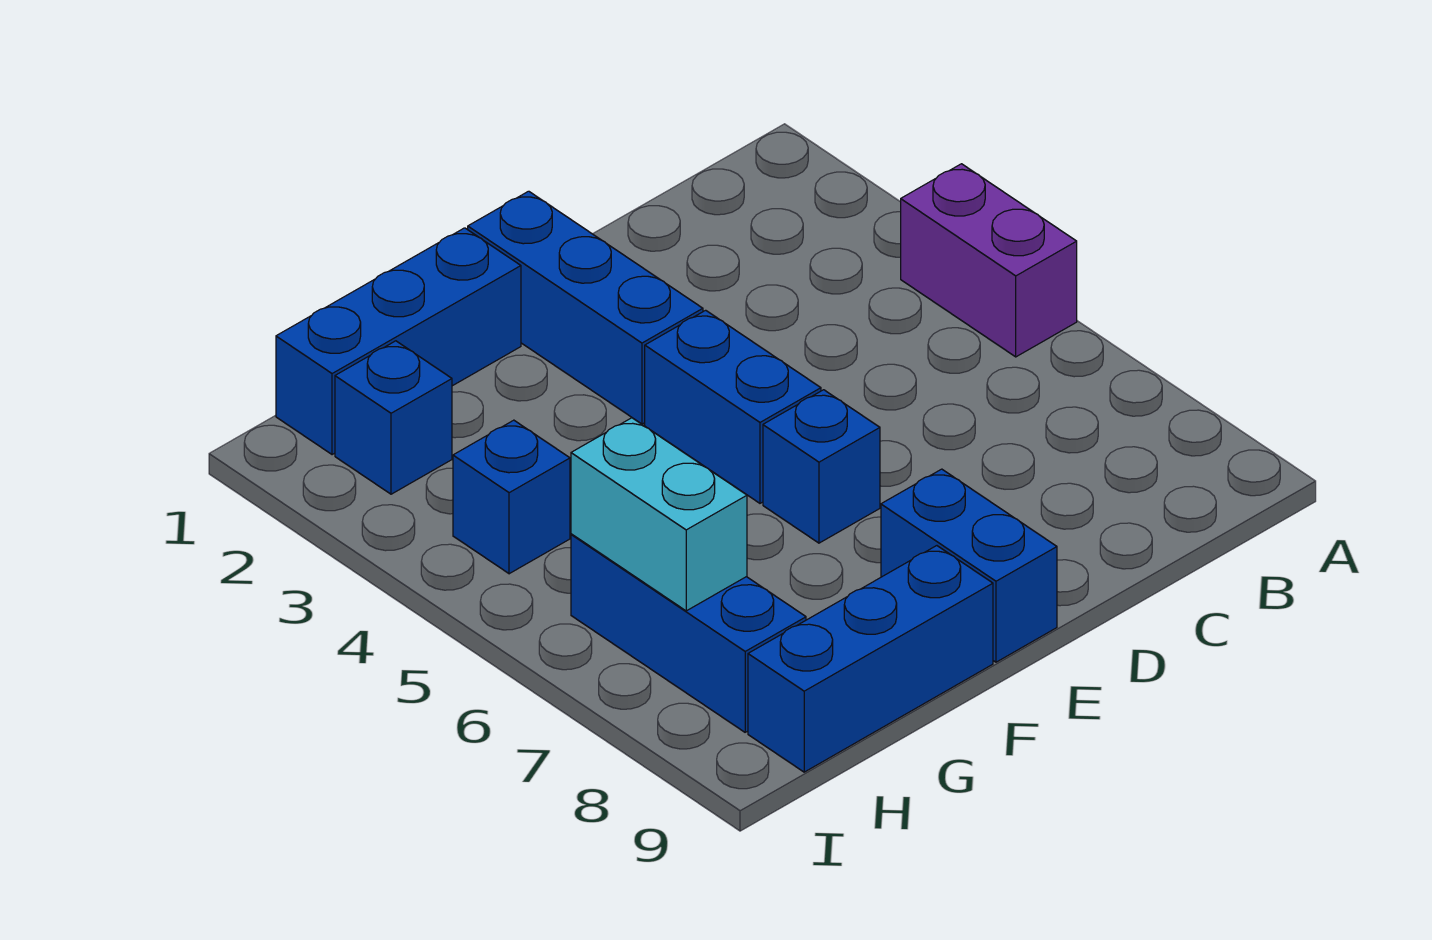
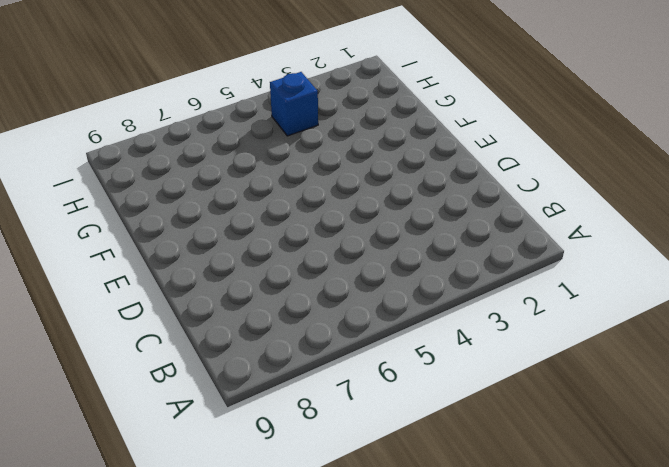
none -> purple brick A4:A5 level 1
none -> blue brick E1:E3 level 1

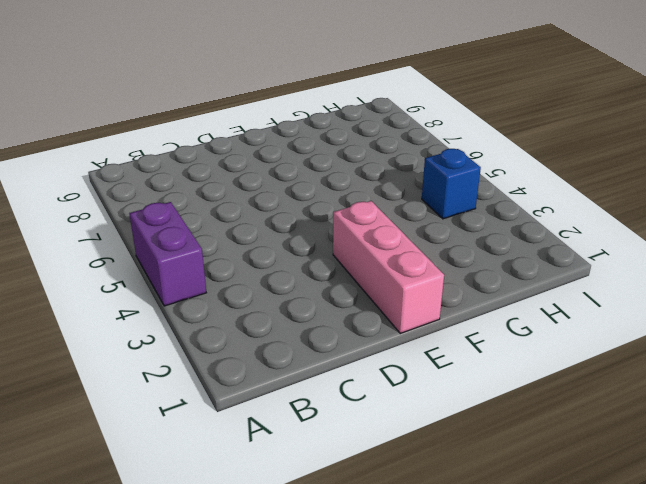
pink brick E1:E3 level 1 -> blue brick E1:E3 level 1
none -> blue brick E4:E5 level 1
none -> blue brick E6 level 1

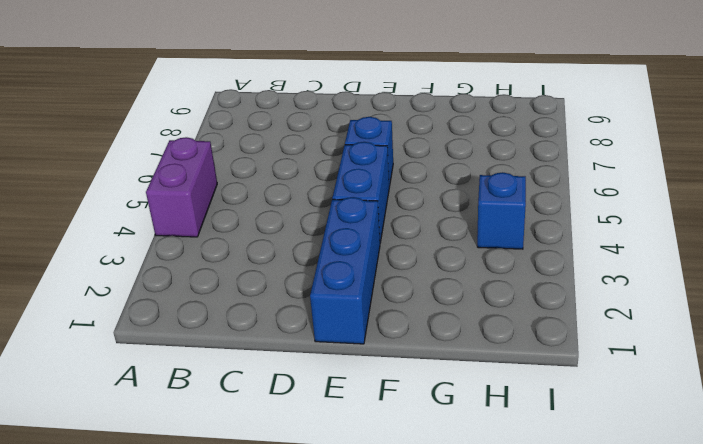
none -> blue brick E8:E9 level 1
none -> blue brick F1:H1 level 1

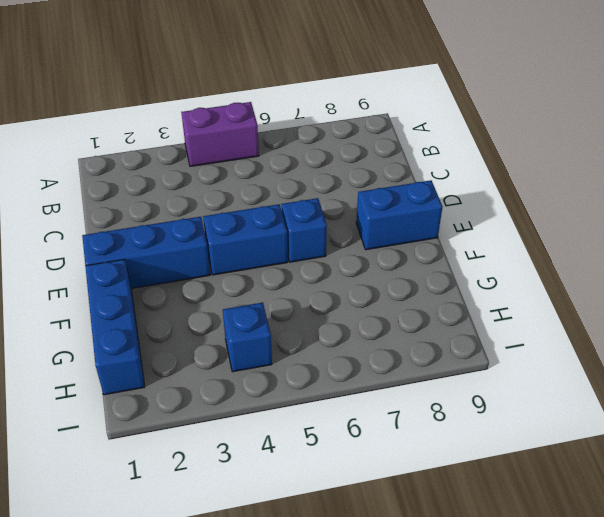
none -> blue brick F9:H9 level 1
none -> blue brick H2 level 1

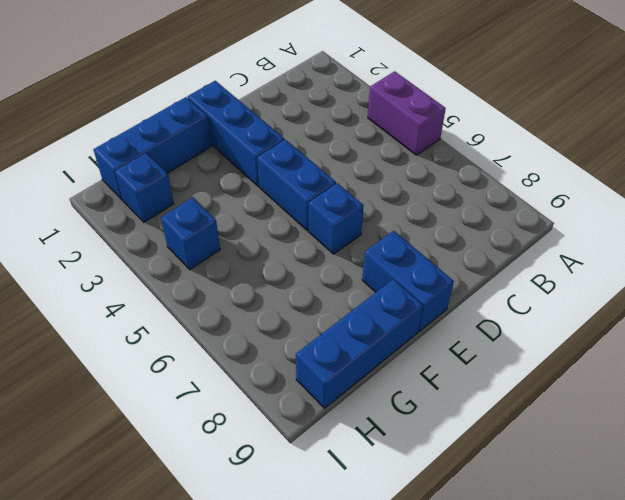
none -> blue brick H6:H8 level 1
none -> cyan brick H6:H7 level 2

